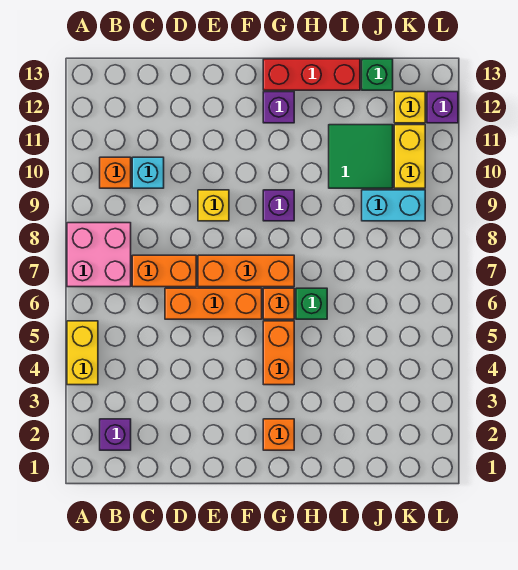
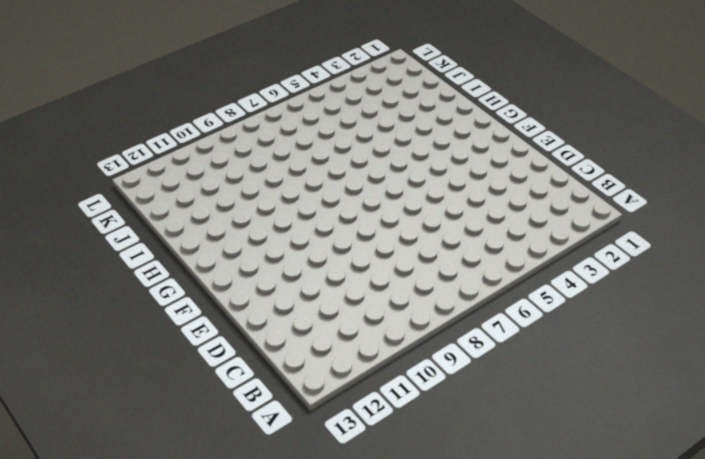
none -> yellow brick A4:A5 level 1
none -> pink brick A7:B8 level 1
none -> purple brick B2 level 1

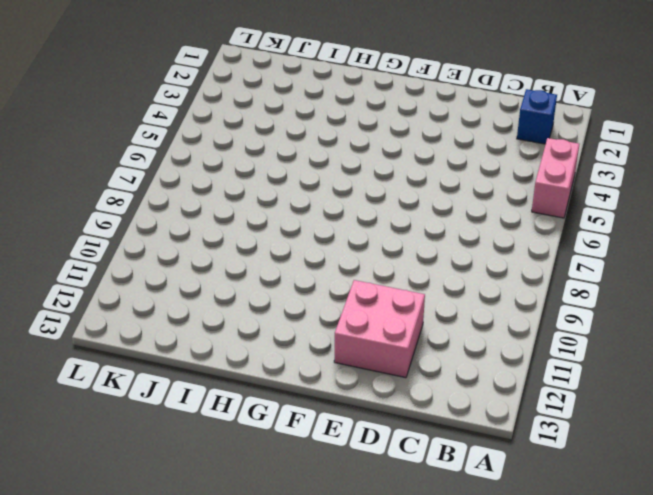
pink brick A4:A5 level 1 -> yellow brick A4:A5 level 1
blue brick B2 level 1 -> purple brick B2 level 1
pink brick D11:E12 level 1 -> pink brick A7:B8 level 1
none -> orange brick B10 level 1
none -> orange brick C7:D7 level 1
none -> cyan brick C10 level 1

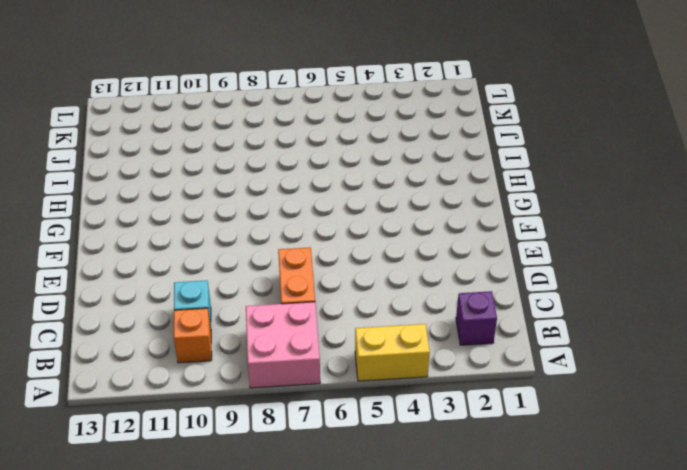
none -> orange brick D6:F6 level 1
none -> orange brick E7:G7 level 1
none -> yellow brick E9 level 1

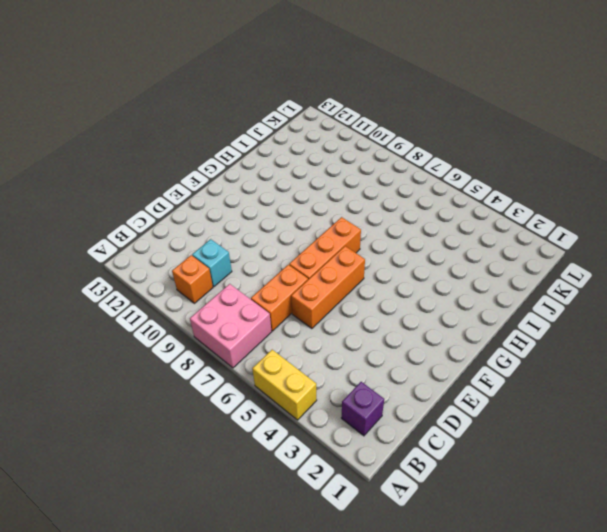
none -> yellow brick E9 level 1
none -> orange brick G2 level 1
none -> orange brick G4:G5 level 1

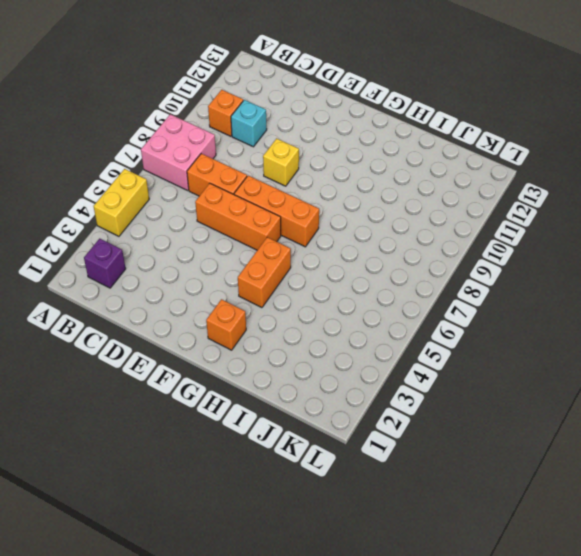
none -> orange brick G6 level 1
none -> purple brick G9 level 1
none -> purple brick G12 level 1

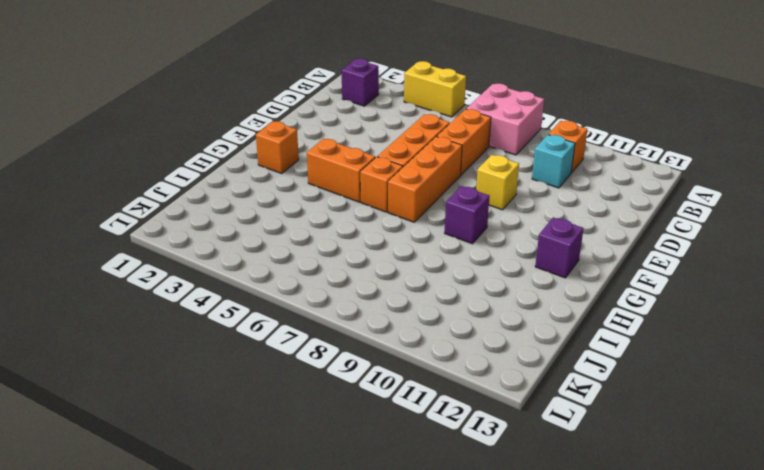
none -> red brick G13:I13 level 1
none -> green brick H6 level 1
none -> green tile I10:J11 level 1

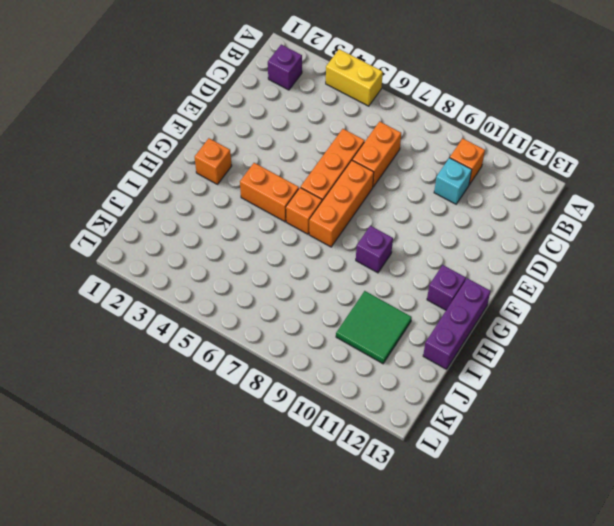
purple brick G13:I13 level 1 -> red brick G13:I13 level 1
none -> pink brick A7:B8 level 1
none -> yellow brick E9 level 1
none -> green brick H6 level 1

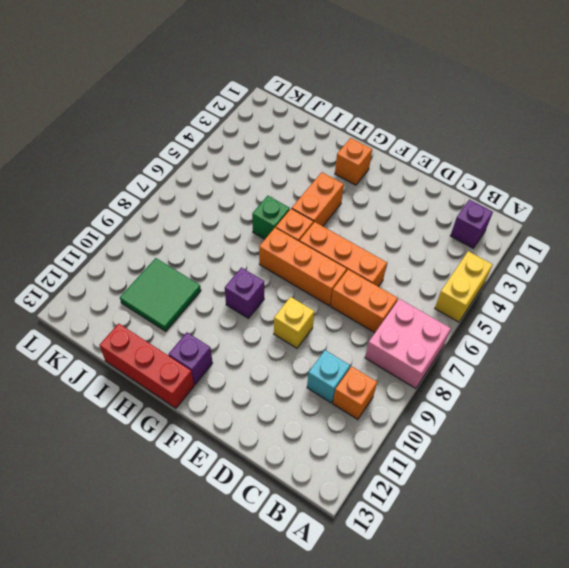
none -> cyan brick J9:K9 level 1
none -> green brick J13 level 1
none -> yellow brick K10:K11 level 1

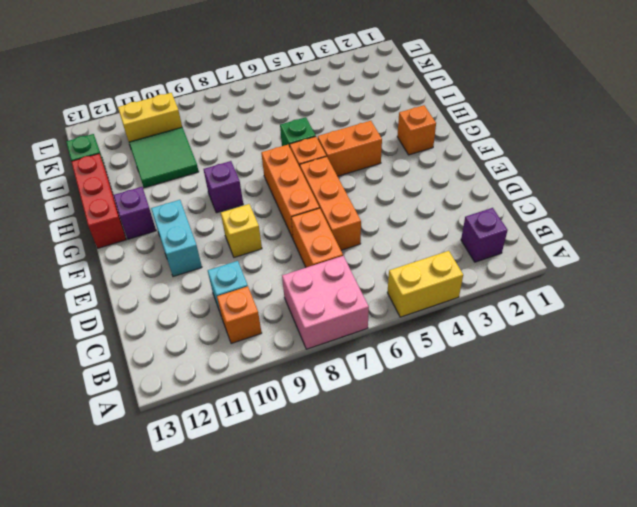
cyan brick E11:F11 level 1 -> cyan brick J9:K9 level 1
none -> yellow brick K12 level 1
none -> purple brick L12 level 1

